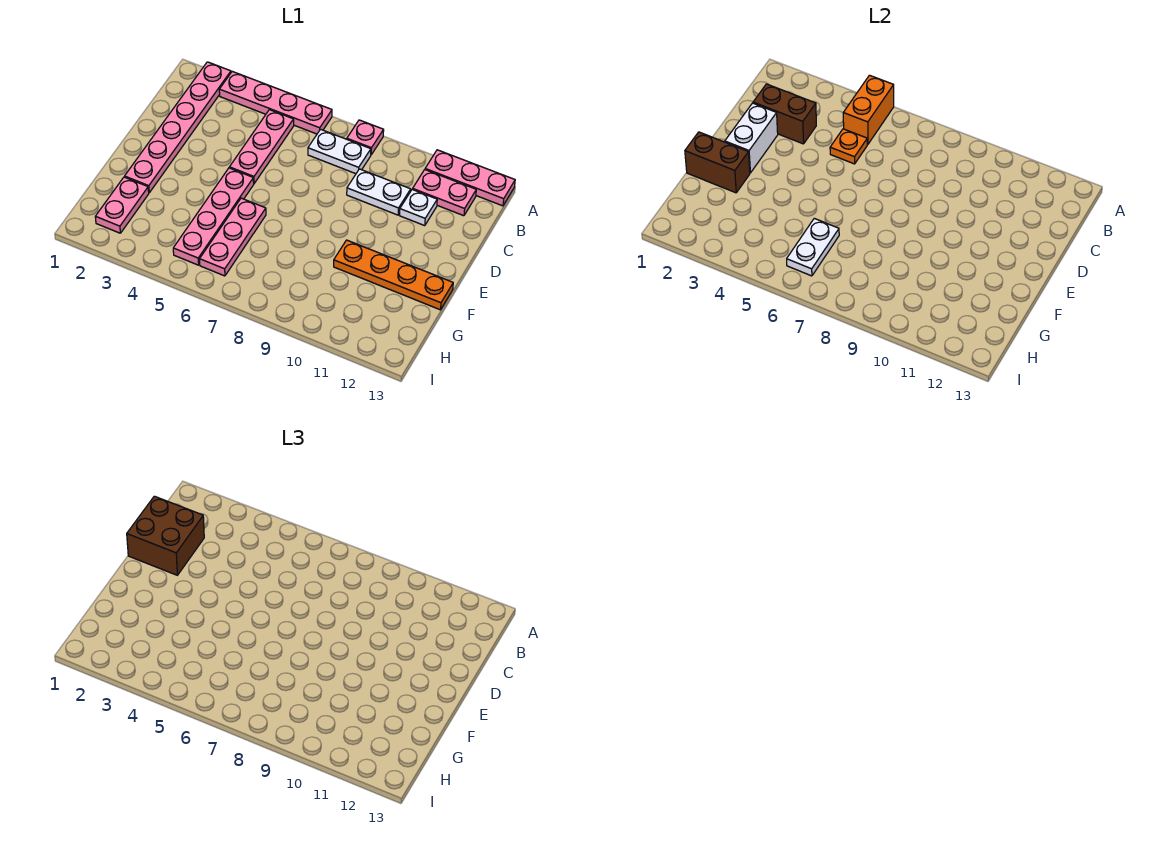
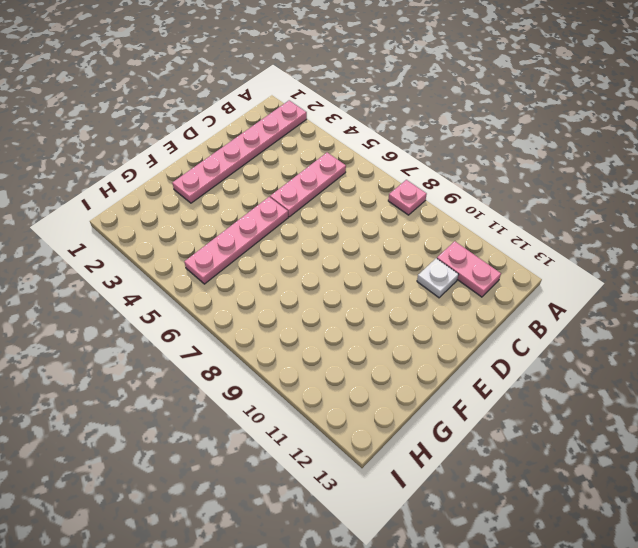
none -> pink plate A3:A6 level 1
none -> pink plate A11:A13 level 1
none -> white plate B7:B8 level 1

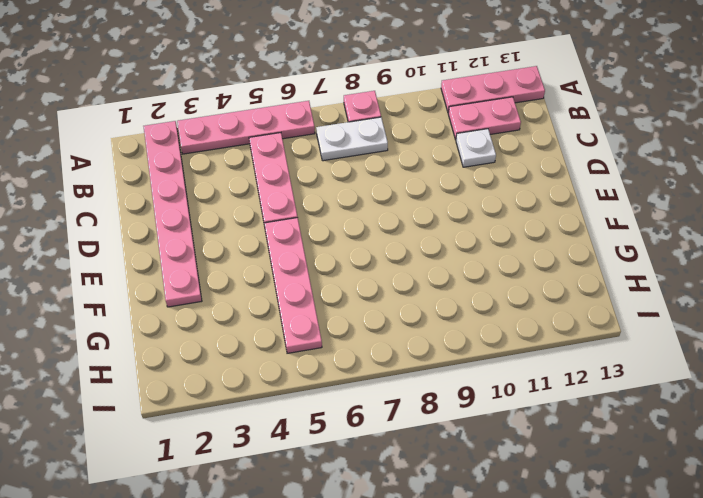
none -> white plate C9:C10 level 1
none -> pink plate F6:H6 level 1
none -> orange plate F10:F13 level 1

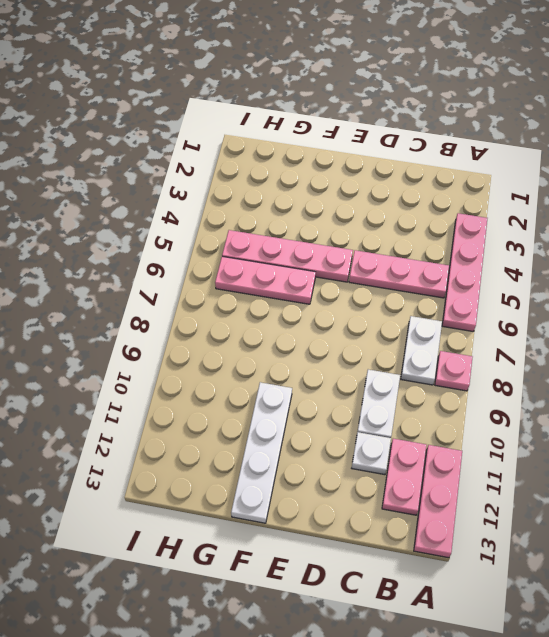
white plate F10:F13 level 1 -> orange plate F10:F13 level 1
none -> pink plate A2:F2 level 1
none -> pink plate G2:H2 level 1
none -> orange brick A5:B5 level 2

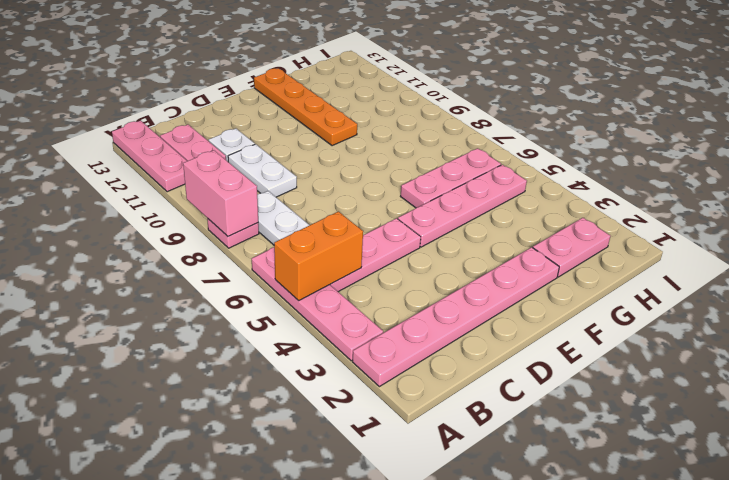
pink brick A8:A9 level 2 -> none
none -> brown brick C2:C3 level 2
none -> orange plate C5 level 2
none -> white brick D2:E2 level 2

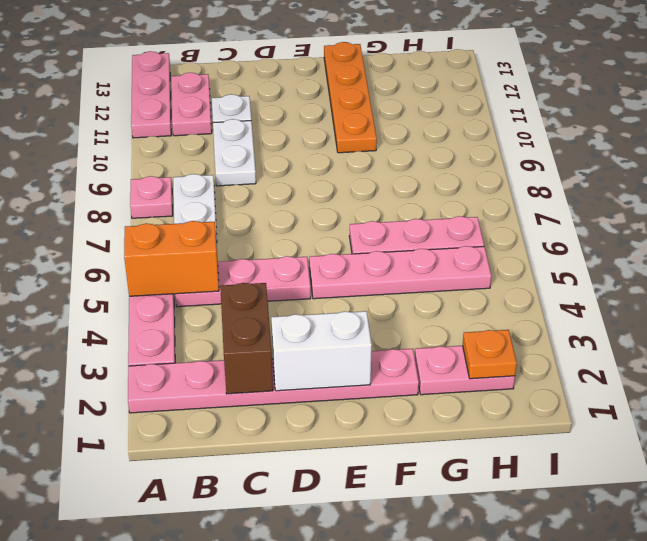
orange plate H2 level 2 -> orange plate C5 level 2
none -> brown brick F1:F2 level 2
none -> white plate G6:H6 level 2
none -> brown brick C1:D2 level 3

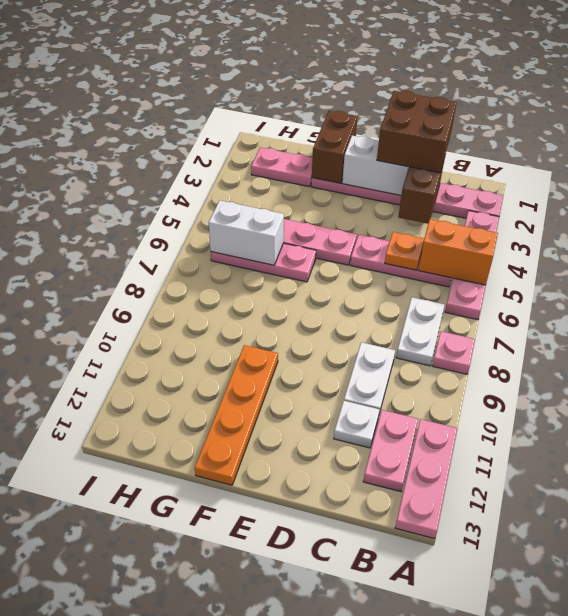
white brick G6:H6 level 2 -> white plate G6:H6 level 2

